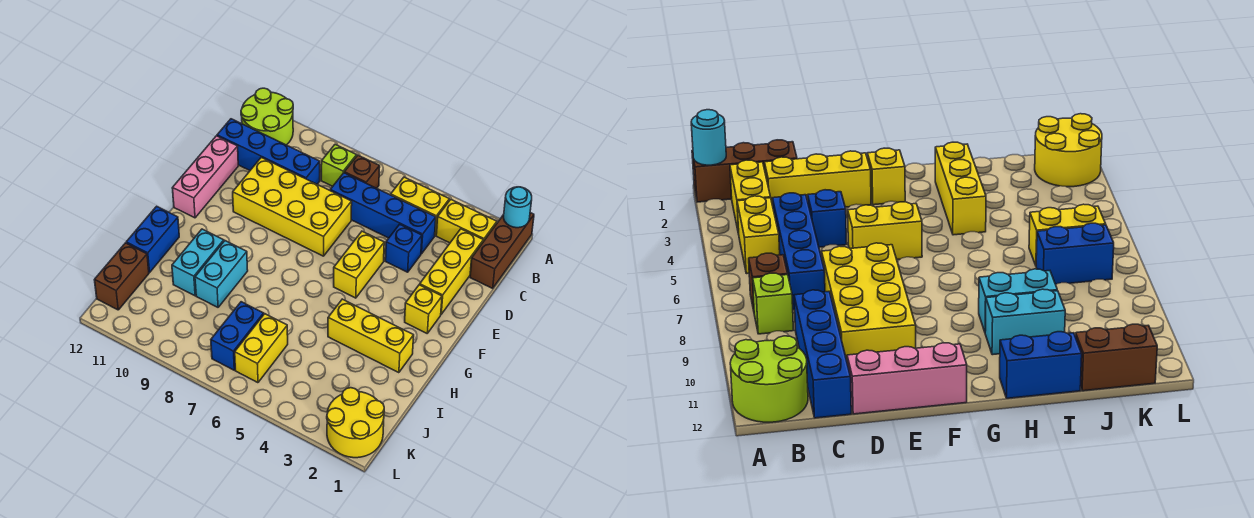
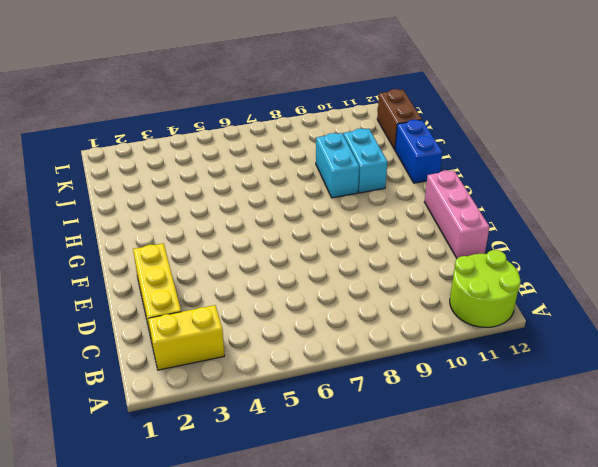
none -> brown brick A1:C1 level 1
none -> yellow brick B4:B5 level 1
none -> brown brick B7 level 1

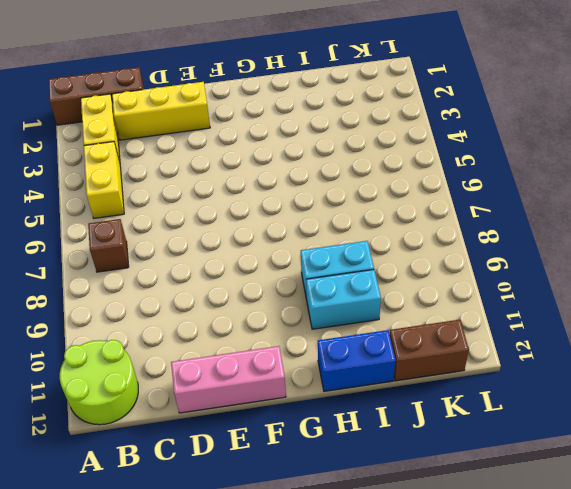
none -> lime brick B8 level 1
none -> blue brick C4:C7 level 1
none -> blue brick C9:C12 level 1

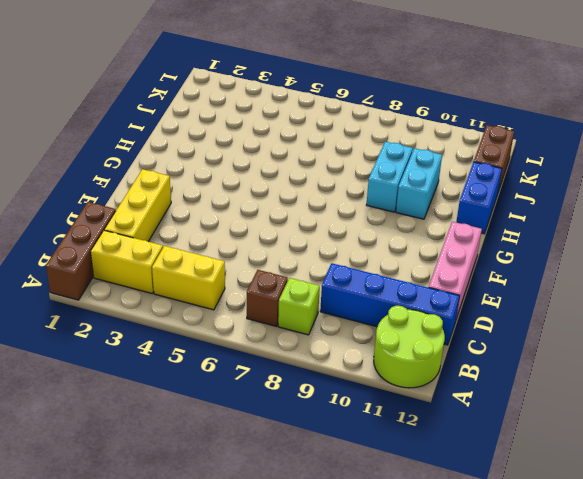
none -> blue brick C4:C7 level 1
none -> blue brick D4 level 1
none -> yellow brick D7:E10 level 1

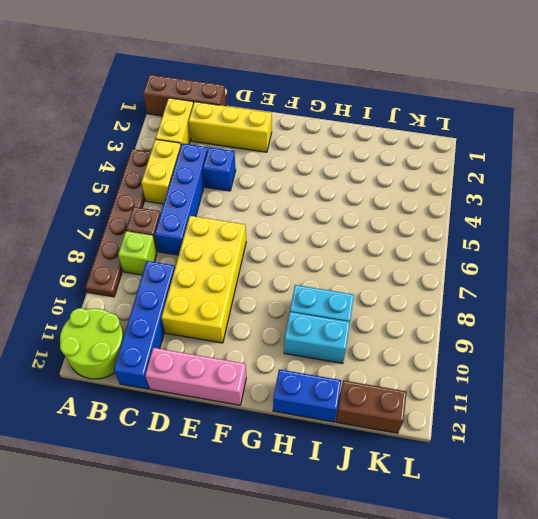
brown plate A4:A9 level 1 -> none
none -> yellow brick E5:F5 level 1
none -> yellow brick F2 level 1
none -> yellow brick H2:H4 level 1

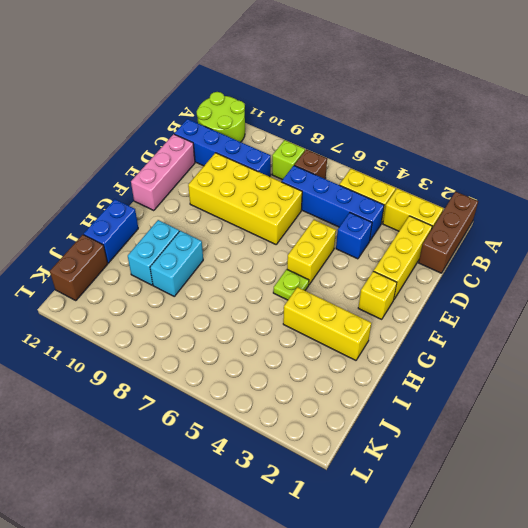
lime plate G5 level 1 -> none
none -> yellow brick J6:K6 level 1
none -> blue brick J7:K7 level 1
none -> yellow round brick K1:L2 level 1

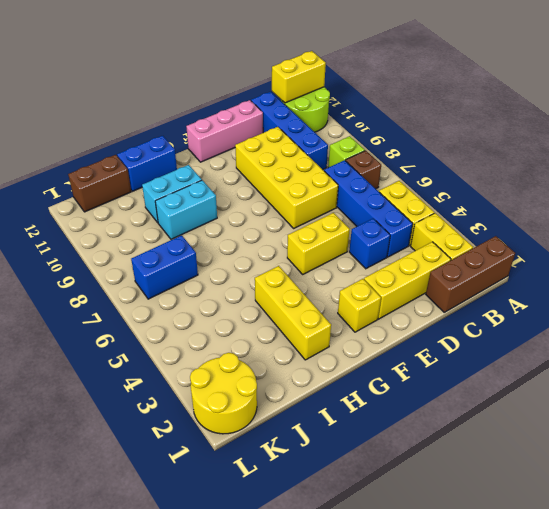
yellow brick A12:B12 level 2 -> yellow brick J6:K6 level 1
none -> cyan round brick A1 level 2

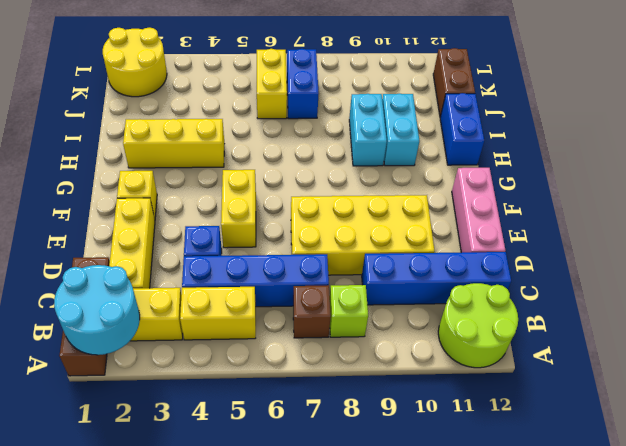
cyan round brick A1:B2 level 2 -> cyan round brick A1 level 2

